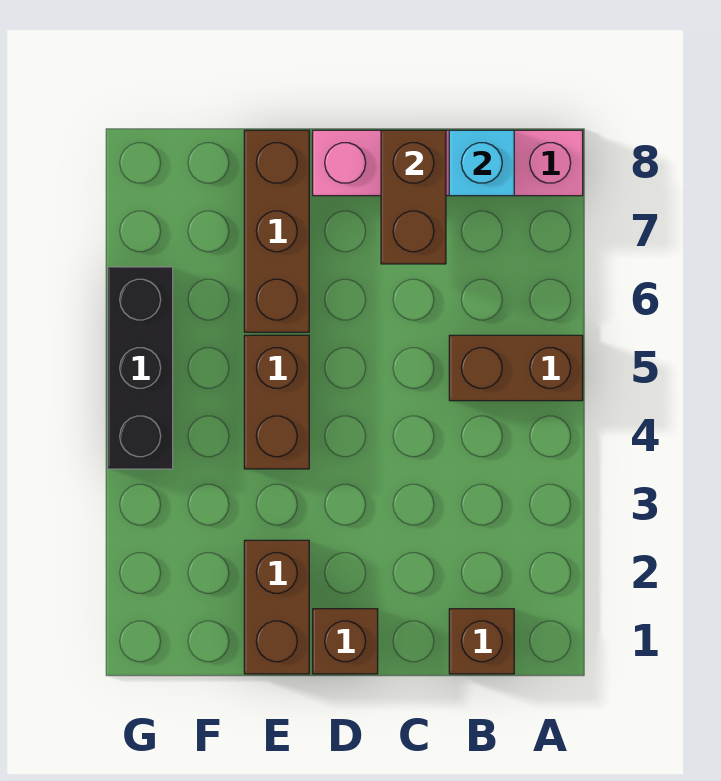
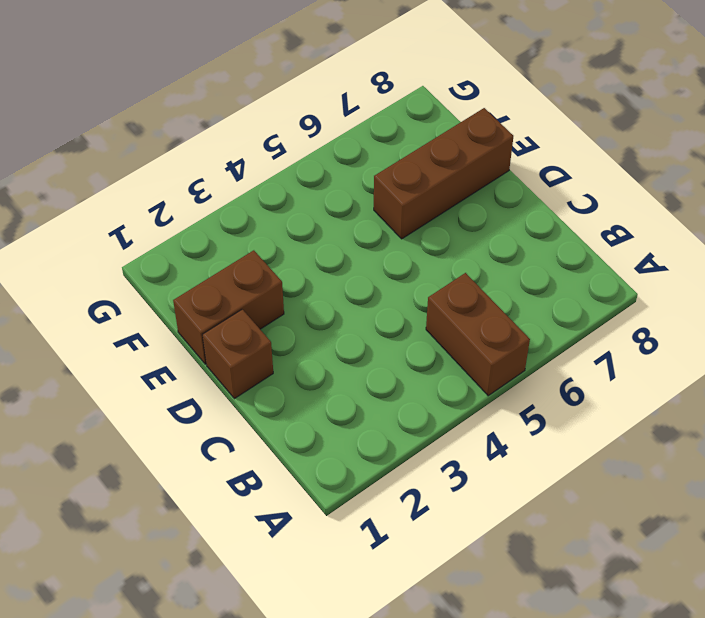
none -> pink brick A8:D8 level 1
none -> brown brick B1 level 1

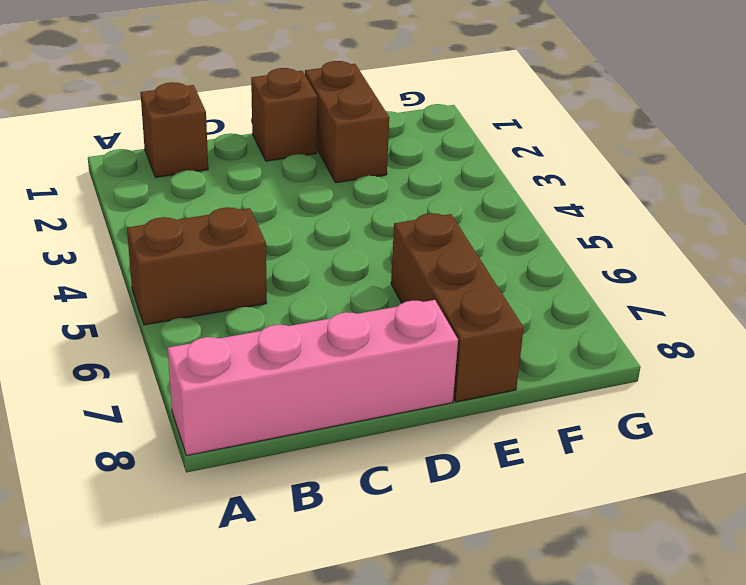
none -> brown brick E4:E5 level 1
none -> black brick G4:G6 level 1

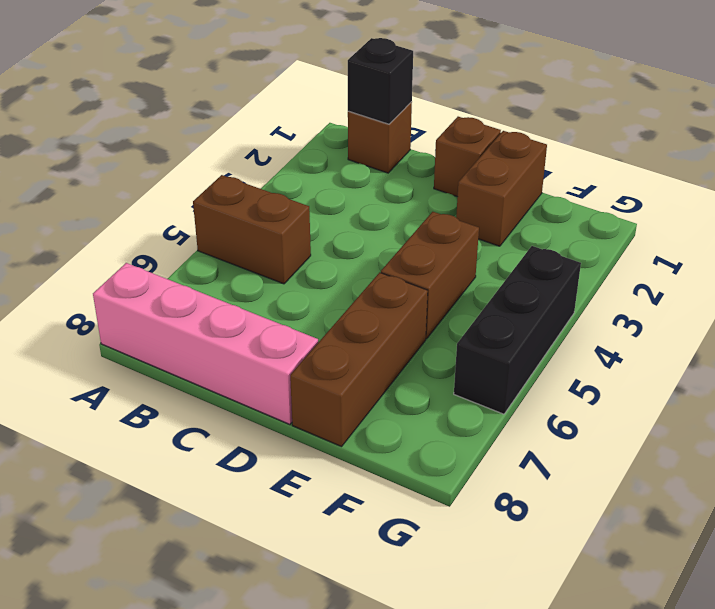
black brick B1 level 2 -> none
none -> cyan brick B8 level 2
none -> brown brick C7:C8 level 2

